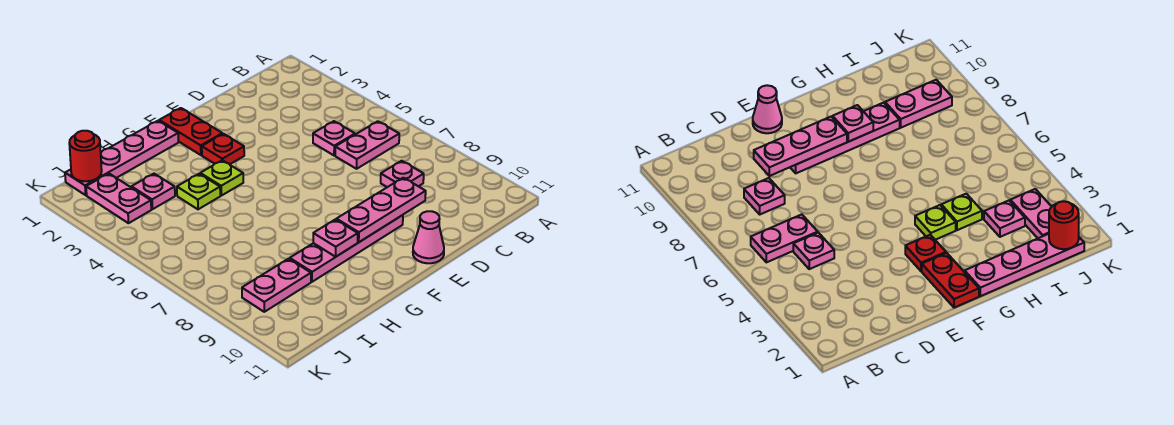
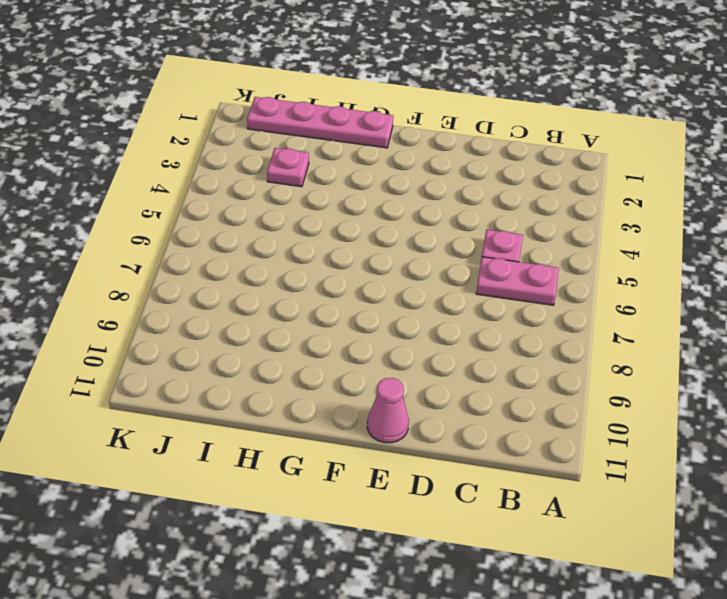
none -> pink plate C8 level 1
none -> pink plate E9:H9 level 1
none -> red plate F1:F2 level 1

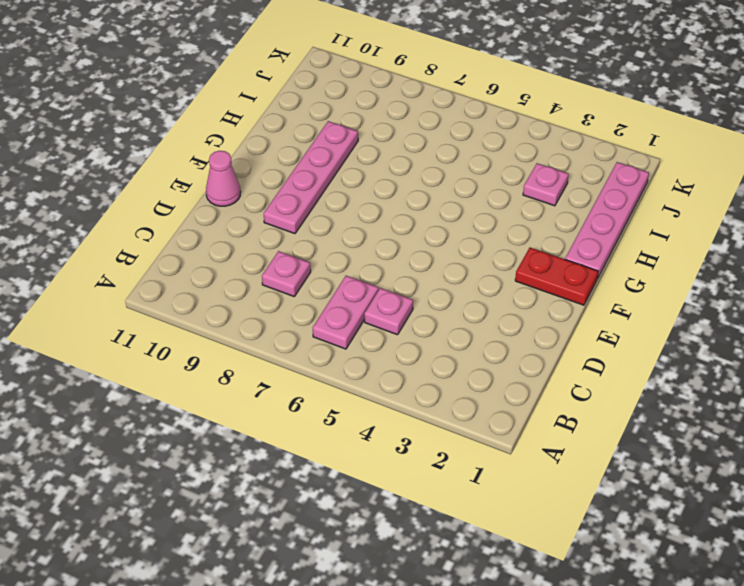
none -> red plate F3 level 1
none -> lime plate G4 level 1
none -> lime plate H4 level 1

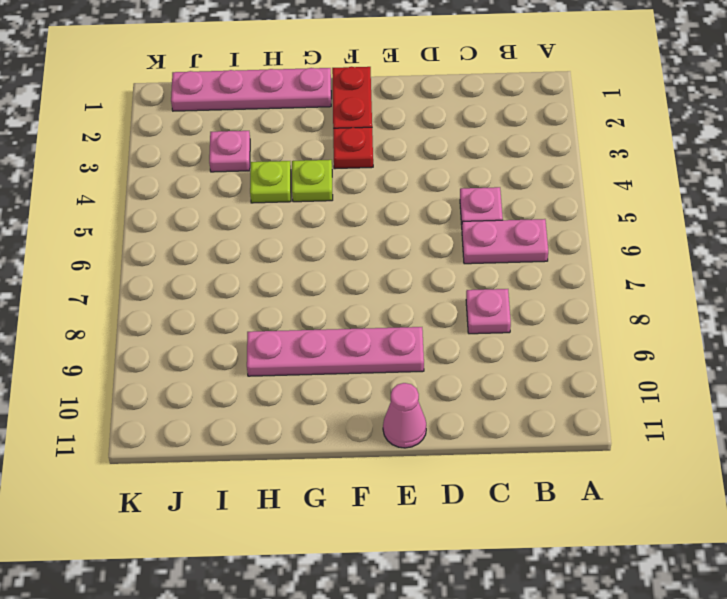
none -> pink plate I9:J9 level 1
none -> pink plate J2:J3 level 1
none -> pink plate D9:F9 level 2

